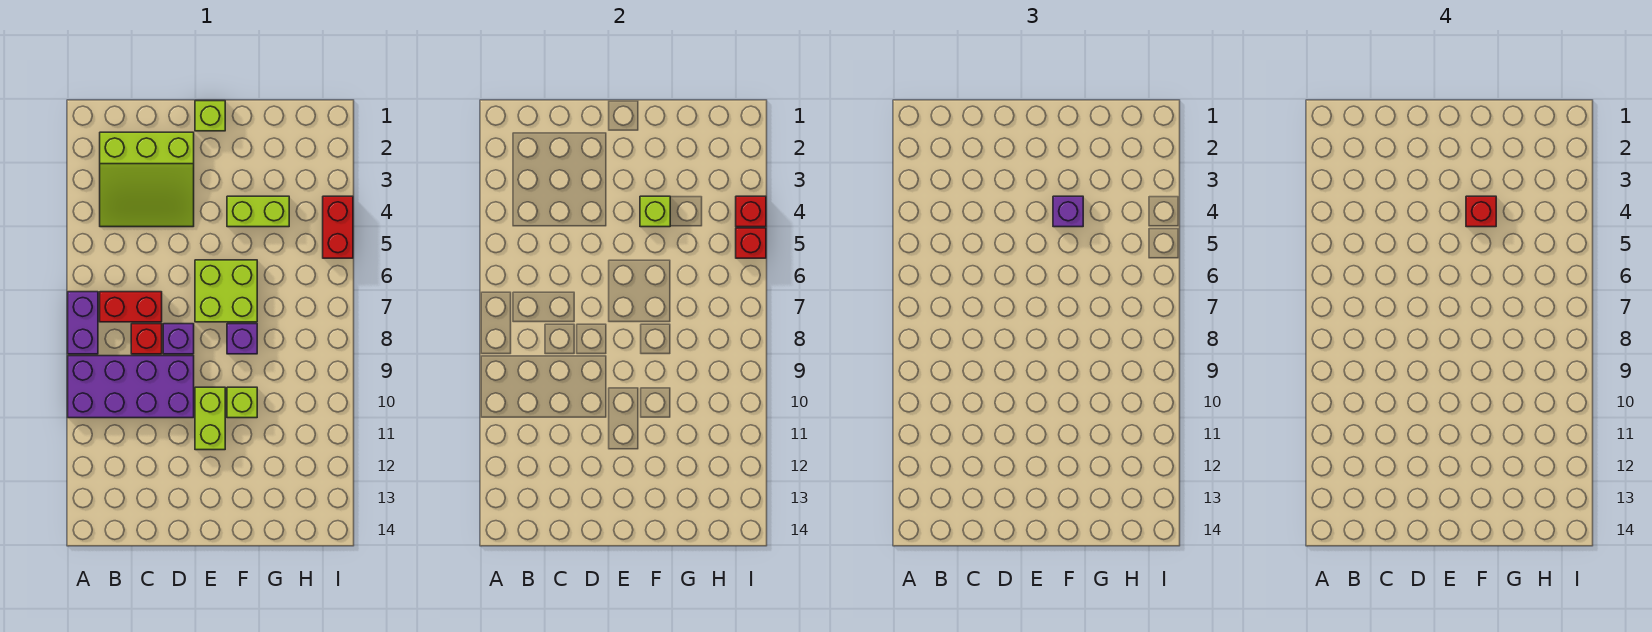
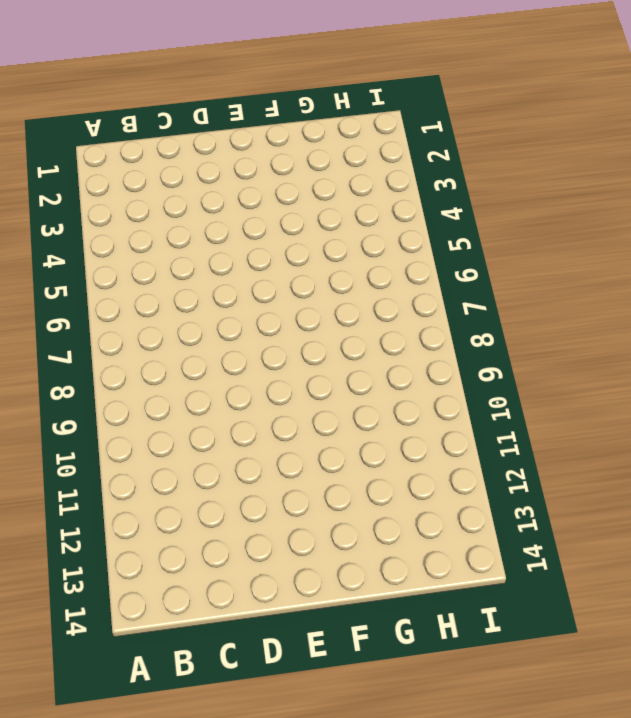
none -> purple brick A7:A8 level 1
none -> purple brick A9:D10 level 1
none -> lime slope B2:D4 level 1 top 2

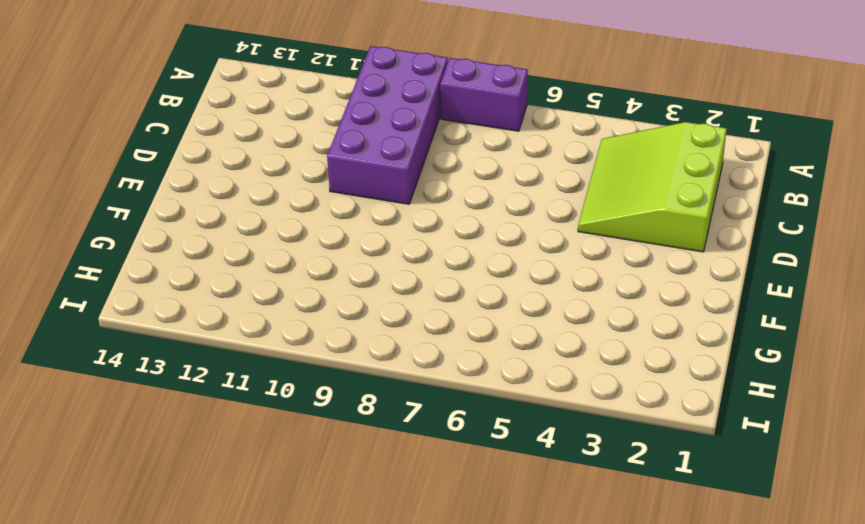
none -> red brick B7:C7 level 1
none -> red brick C8 level 1
none -> purple brick D8 level 1

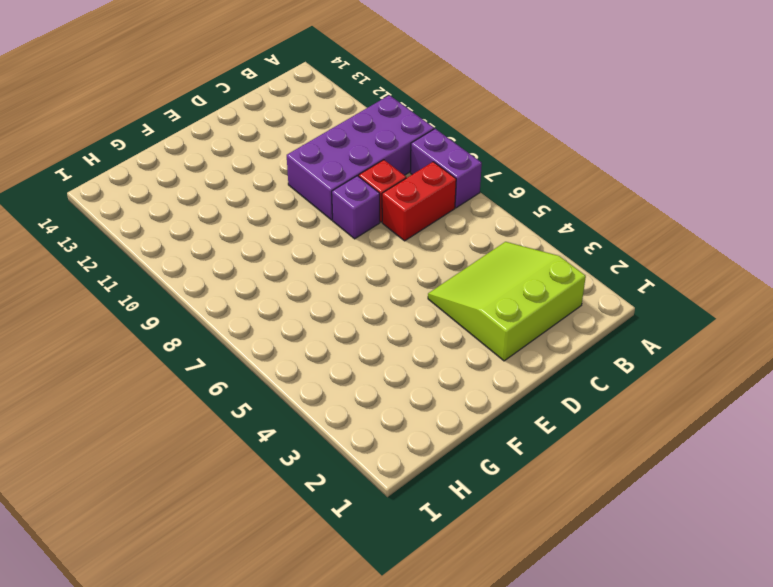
none -> lime brick E1 level 1
none -> lime brick E6:F7 level 1
none -> lime brick E10:E11 level 1

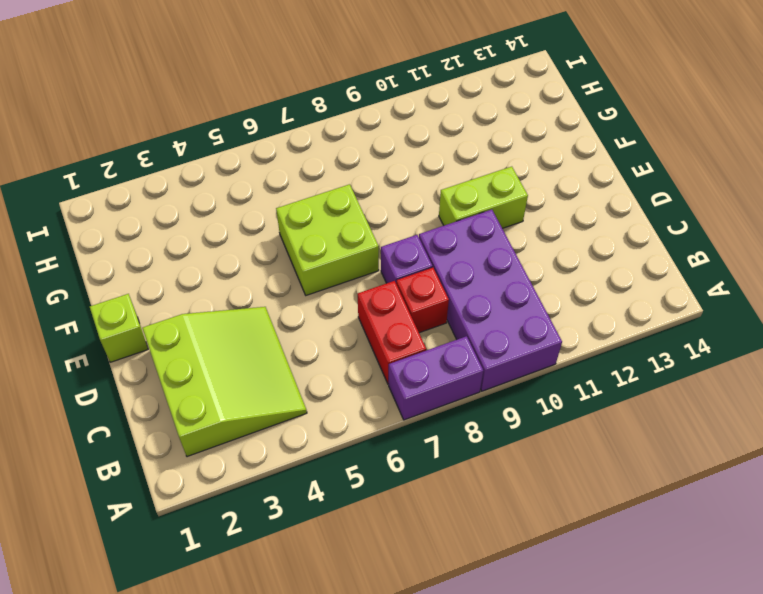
none -> lime brick F4:G4 level 1
none -> purple brick F8 level 1
none -> lime brick F10 level 1

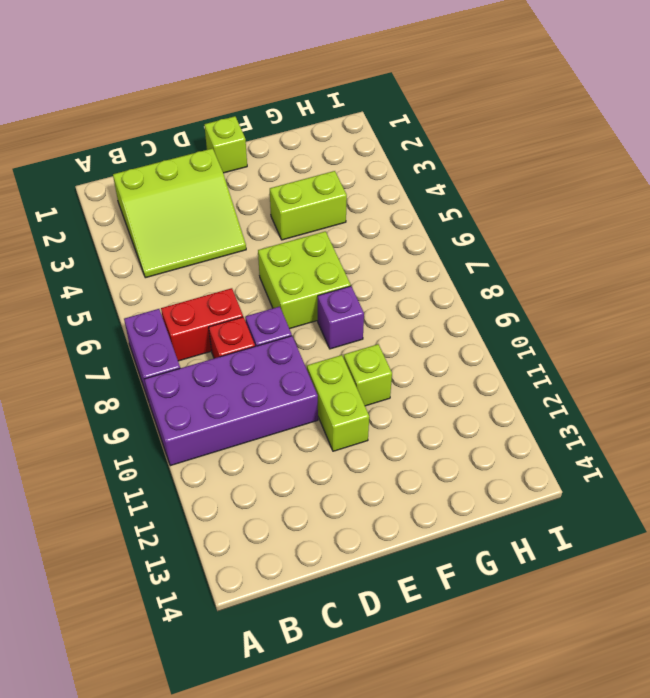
none -> red brick I4:I5 level 1
none -> lime brick F4 level 2
none -> red brick I4 level 2

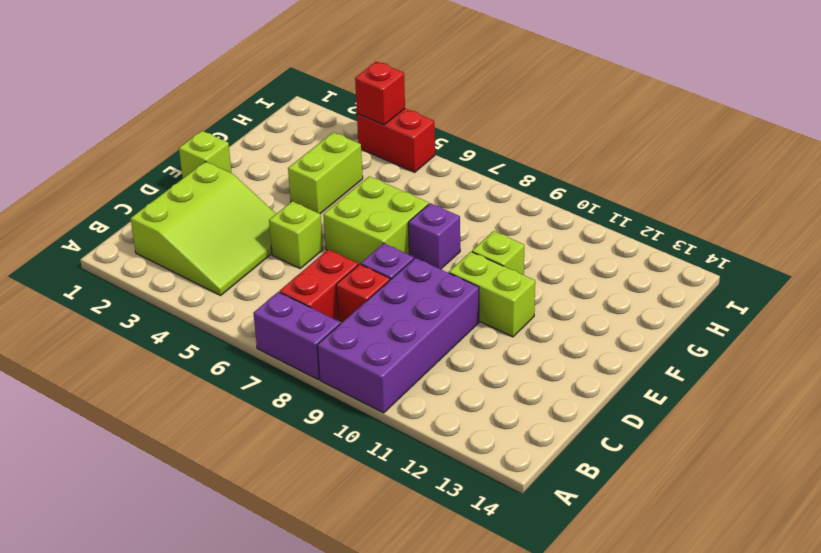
lime brick D5 level 1 -> lime brick F4 level 2
none -> red brick I5 level 2
none -> purple brick F4 level 3
none -> red brick F4 level 4

